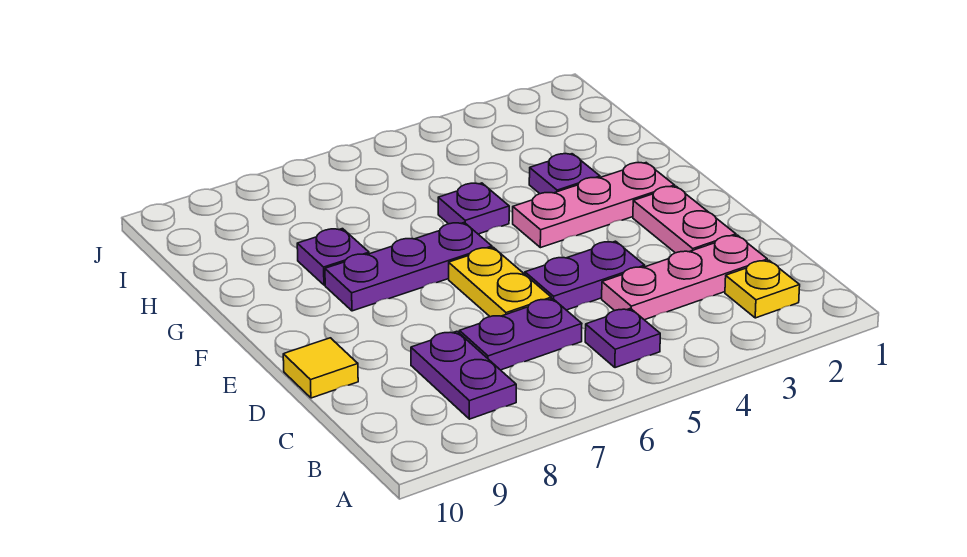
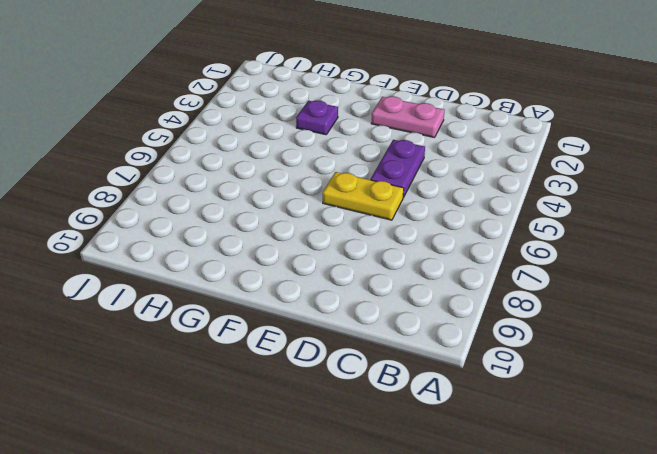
none -> yellow plate B2 level 1
none -> purple plate B5 level 1
none -> purple plate B8:C8 level 1

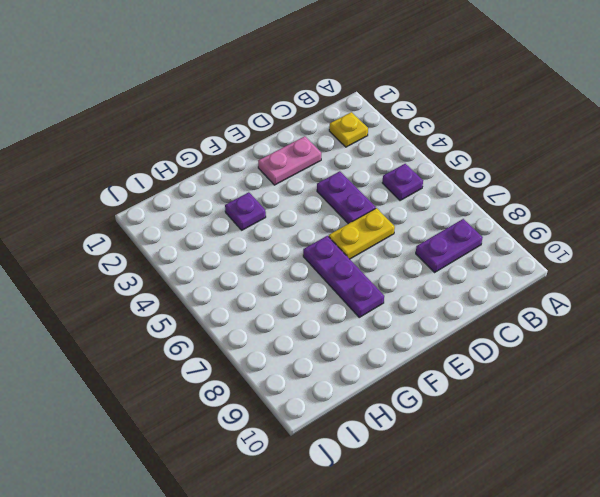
none -> pink plate C2:C4 level 1
none -> purple plate C6:C7 level 1
none -> yellow tile D10 level 1

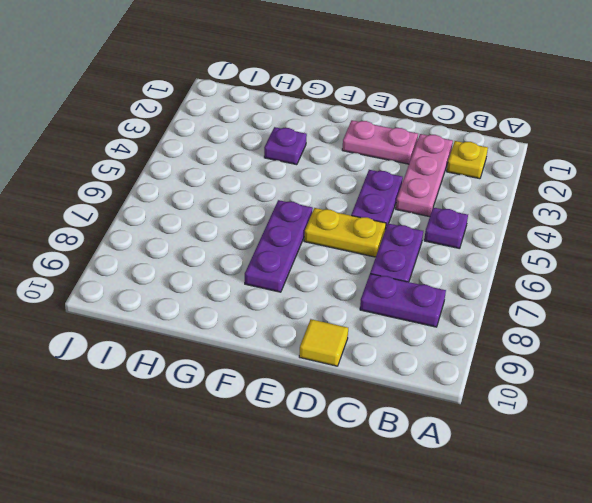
none -> pink plate F2:F4 level 1
none -> purple plate G5 level 1
none -> purple plate G8 level 1

